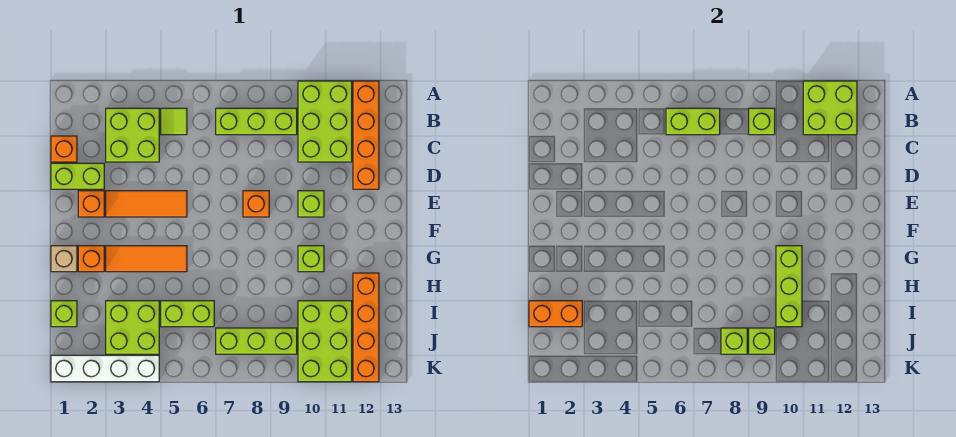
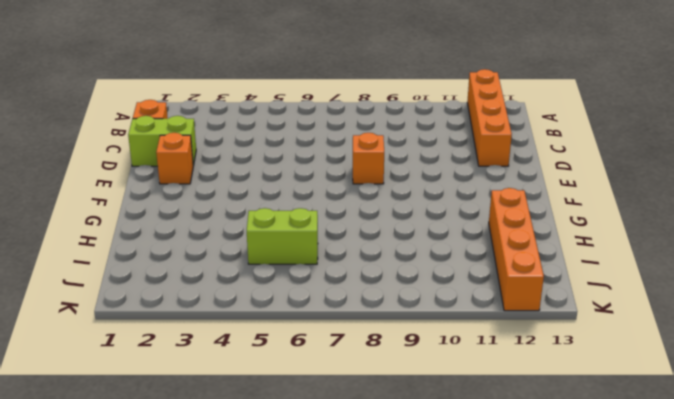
none -> lime brick A10:C11 level 1
none -> lime brick B3:C4 level 1
none -> lime tile B5 level 1

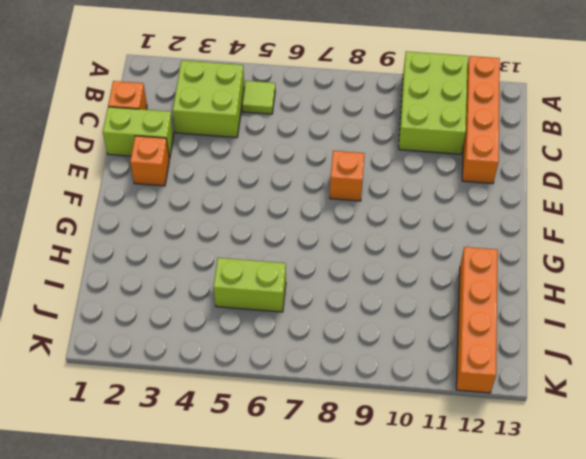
none -> lime brick B7:B9 level 1
none -> orange tile E3:E5 level 1
none -> lime brick E10 level 1

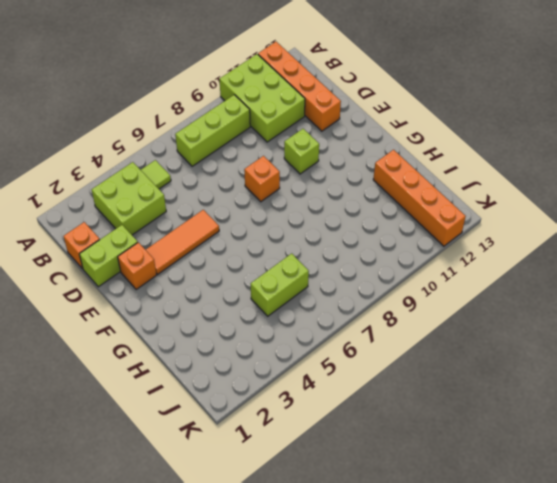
none -> tan brick G1 level 1
none -> orange brick G2 level 1
none -> orange tile G3:G5 level 1

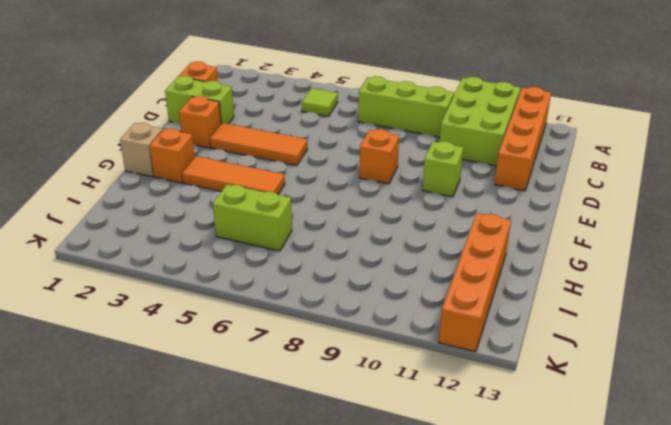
none -> lime brick B3:C4 level 1
none -> lime brick G10 level 1
none -> lime brick I1 level 1

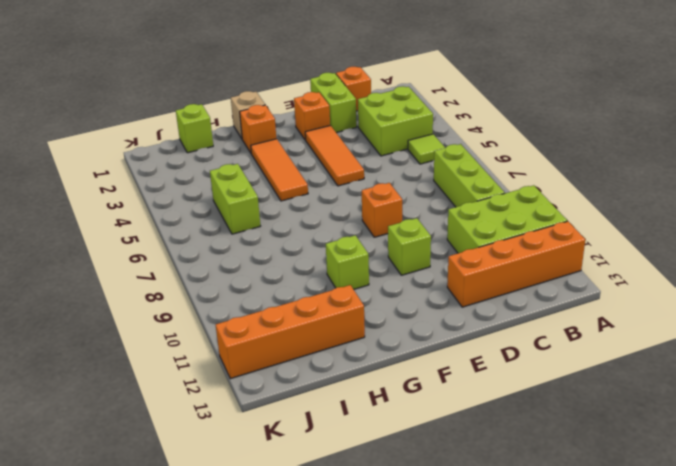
none -> lime brick I3:J4 level 1
none -> lime brick I10:K11 level 1
none -> lime brick J7:J9 level 1

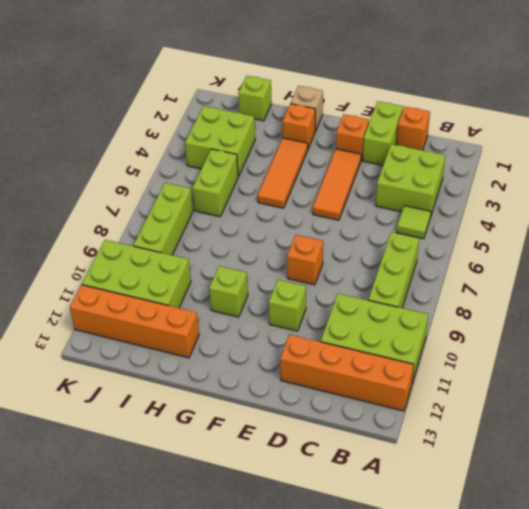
none -> white brick K1:K4 level 1
none -> lime brick A11:B12 level 2
none -> lime brick B6:B7 level 2

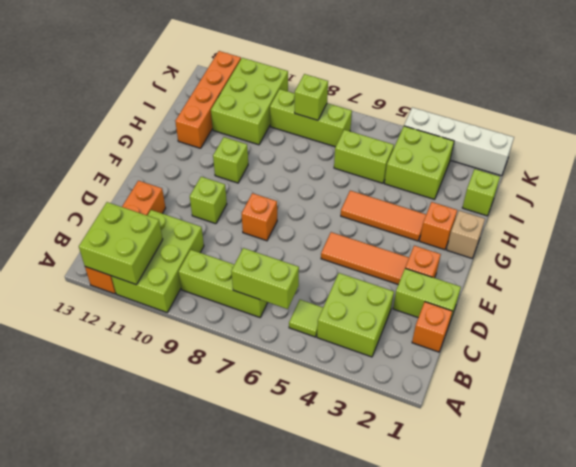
none -> lime brick B9 level 2
none -> lime brick G10:I10 level 2
none -> orange brick I1:I2 level 2

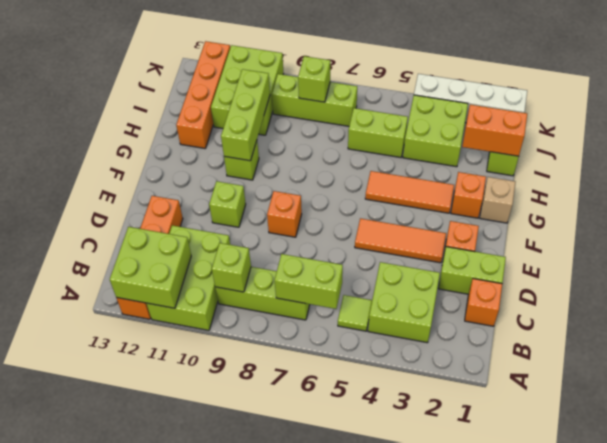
none -> lime brick J9 level 2

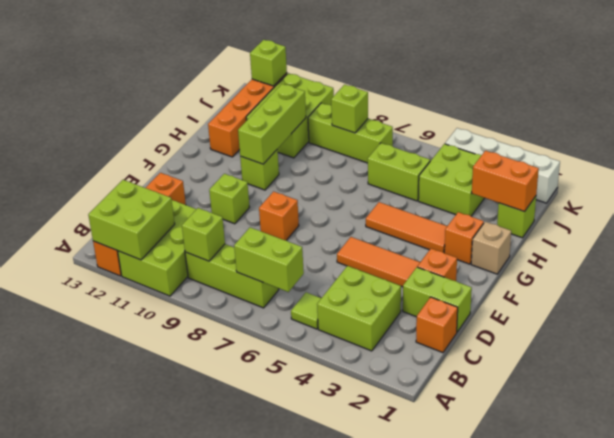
lime brick K12 level 2 -> lime brick J9 level 2

